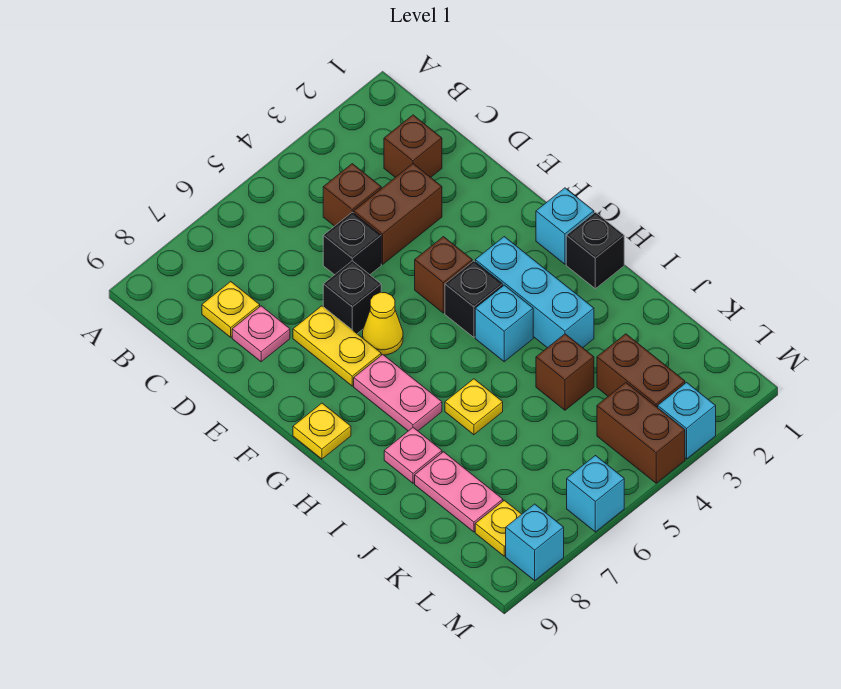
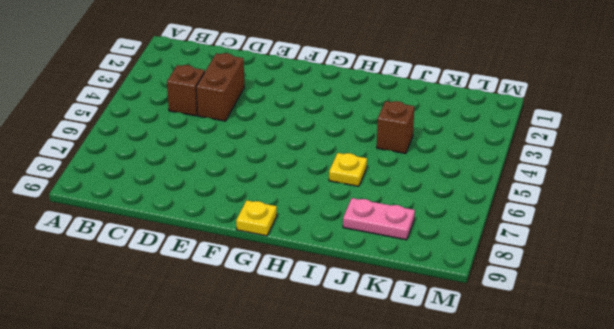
none -> brown brick C2 level 1
none -> yellow plate C8 level 1
none -> black brick D5 level 1

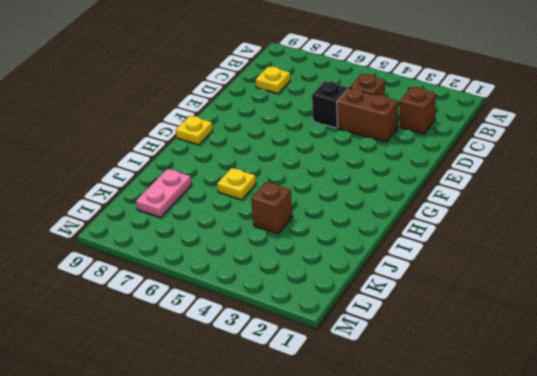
none -> pink plate D8 level 1
none -> black brick E6 level 1
none -> yellow plate E7:F7 level 1

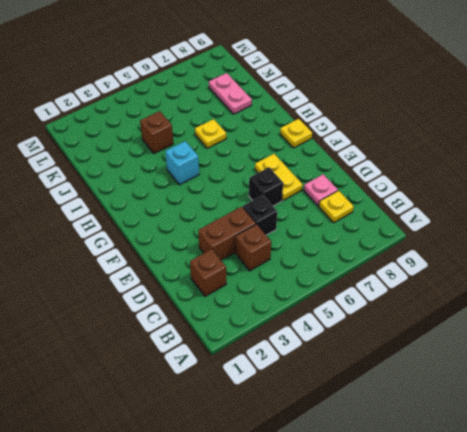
none -> brown brick F4 level 1
none -> yellow cone F6 level 1
none -> cyan brick G1 level 1

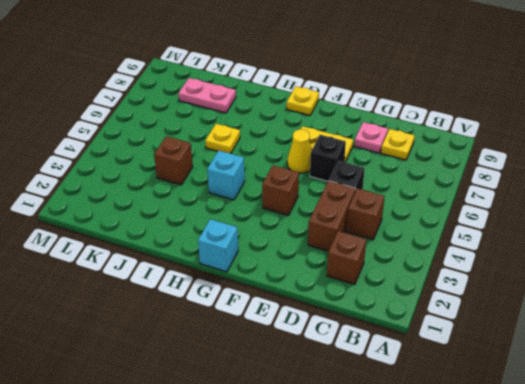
none -> cyan brick G3:I3 level 1
none -> black brick G4 level 1
none -> pink plate G7:H7 level 1

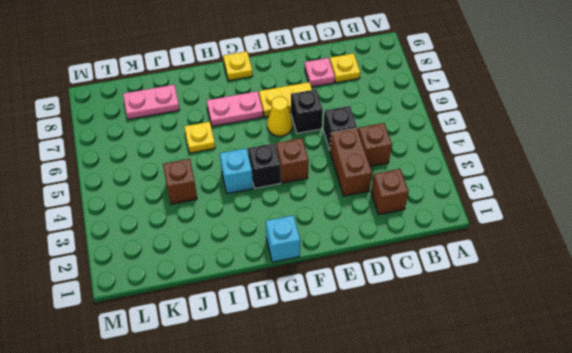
none -> cyan brick G3:I3 level 1
none -> black brick H1 level 1
none -> pink plate I8 level 1

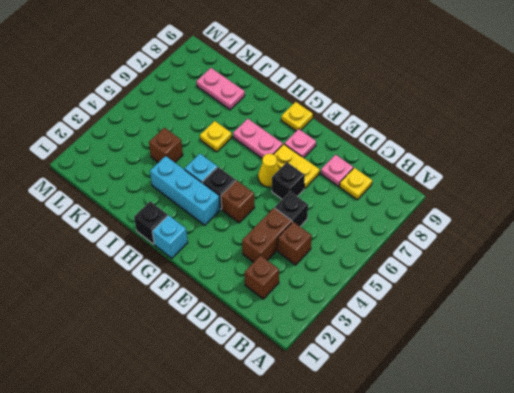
pink plate F8 level 1 -> pink plate I8 level 1
none -> brown brick K3:L3 level 1
none -> brown brick L4:M4 level 1
none -> yellow plate L8 level 1

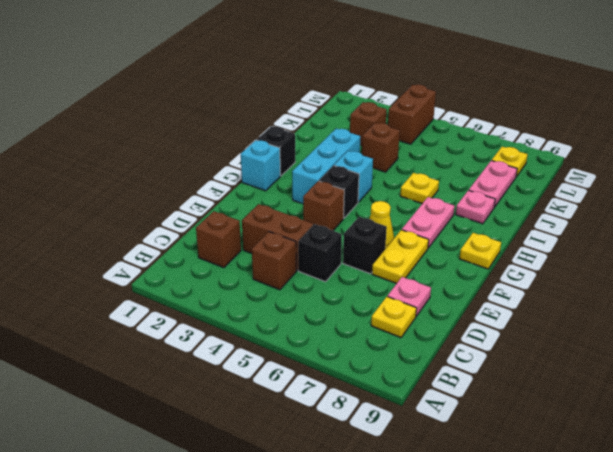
brown brick K3 level 1 -> brown brick K3:L3 level 1
none -> cyan brick M3 level 1
none -> cyan brick M6 level 1
none -> cyan brick M8 level 1

